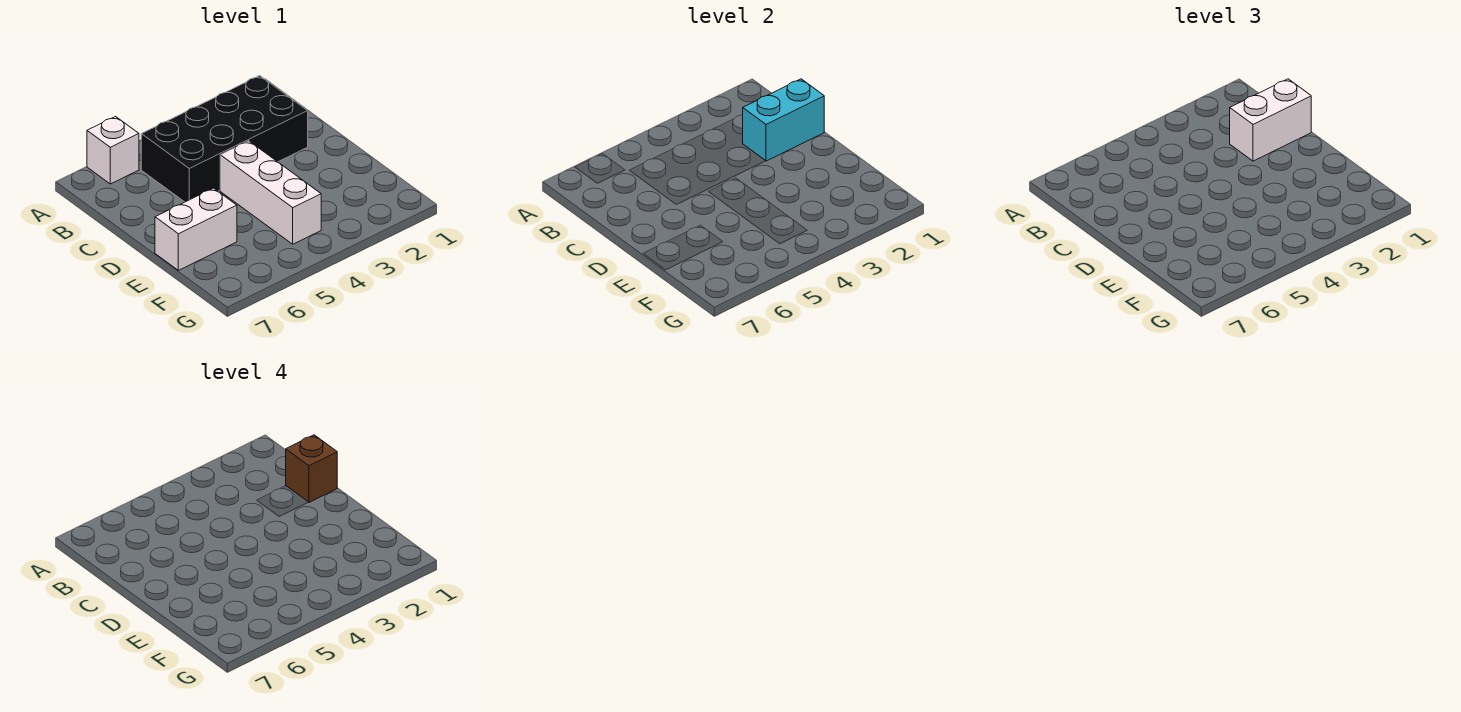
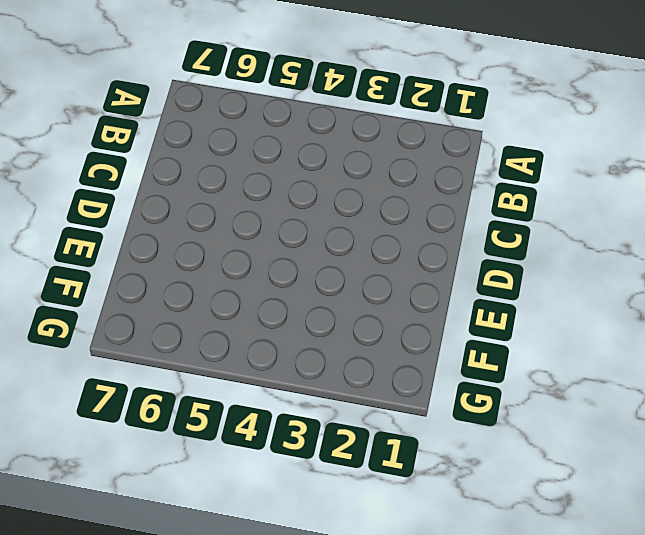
none -> white brick A6 level 1
none -> black brick B2:C5 level 1

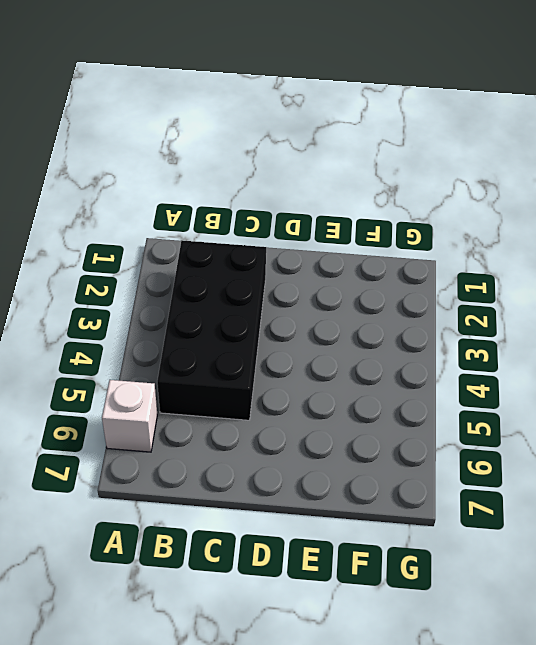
none -> white brick D4:F4 level 1
none -> white brick E6:E7 level 1

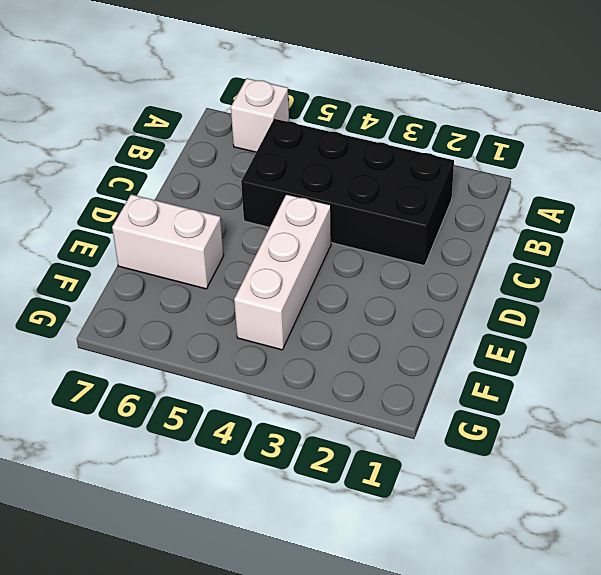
none -> cyan brick C1:C2 level 2
none -> white brick C1:C2 level 3

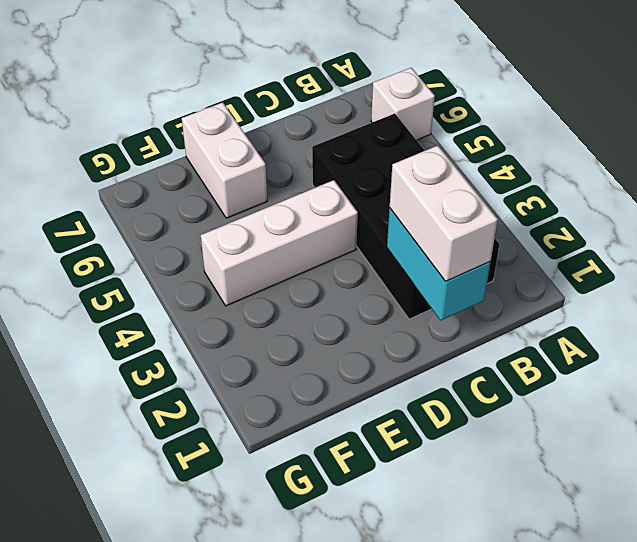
none -> brown brick C1 level 4

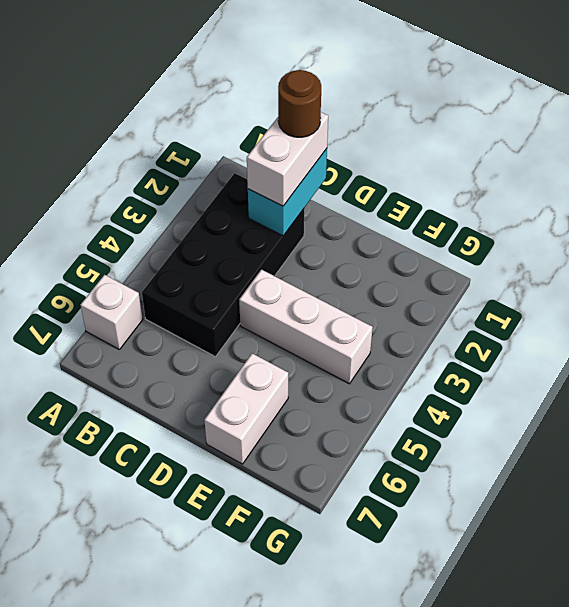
brown round brick C1 level 4 -> brown brick C1 level 4

